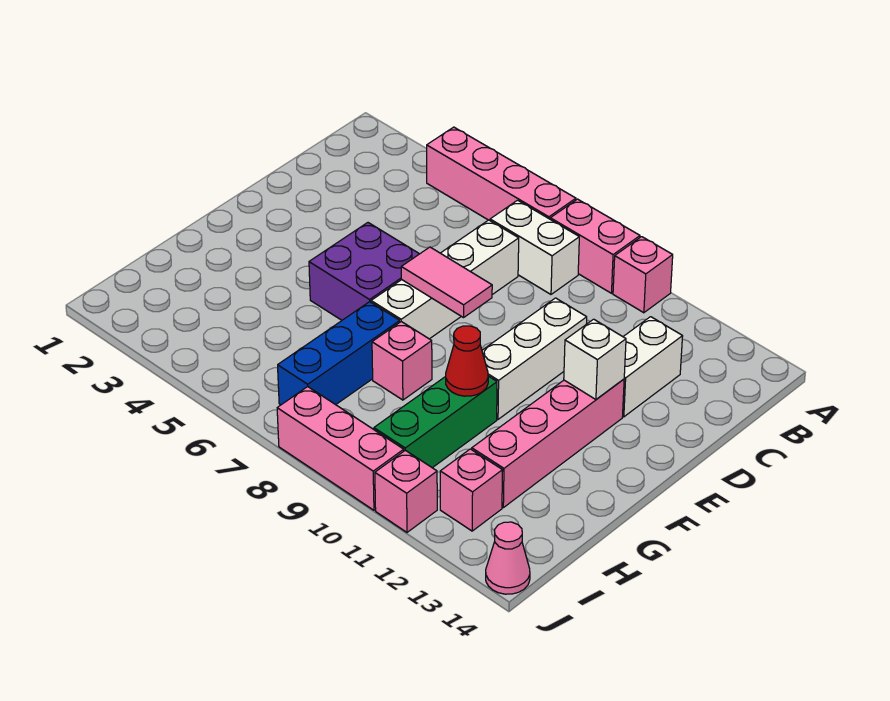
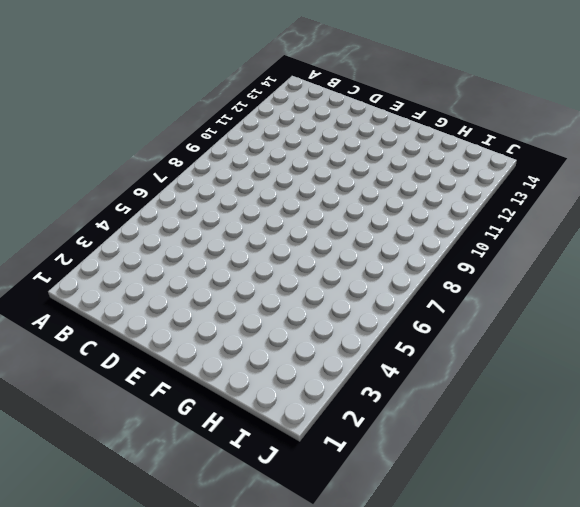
none -> pink brick A4:A7 level 1
none -> pink brick A8:A9 level 1
none -> pink brick A10 level 1

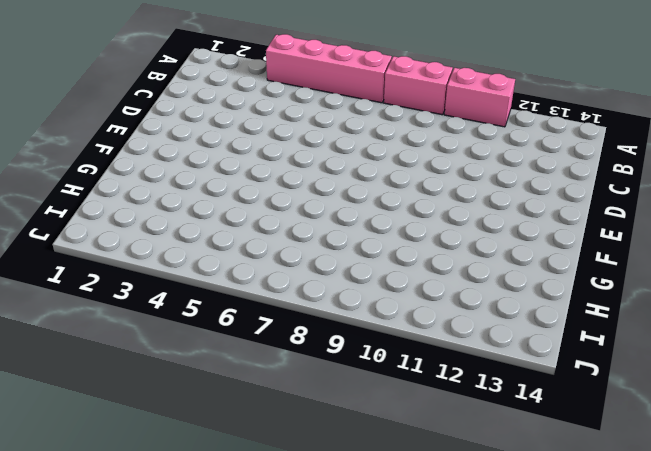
pink brick A10:A11 level 1 -> pink brick A10 level 1
none -> white brick B7:B8 level 1
none -> white brick C7:F7 level 1
none -> white brick C12:D12 level 1

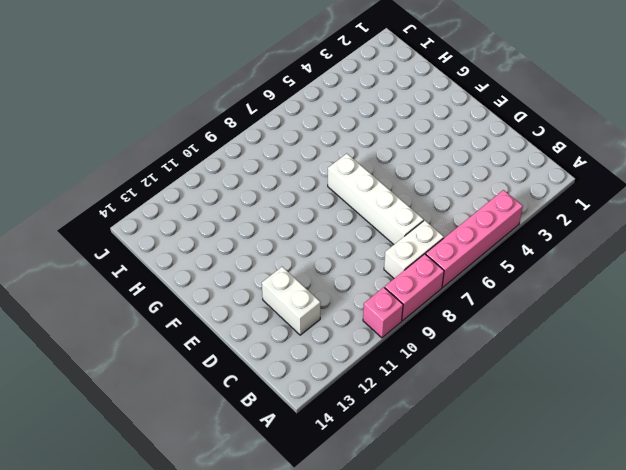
none -> white brick D10:F10 level 1
none -> purple brick E5:F6 level 1
none -> pink brick E12:H12 level 1

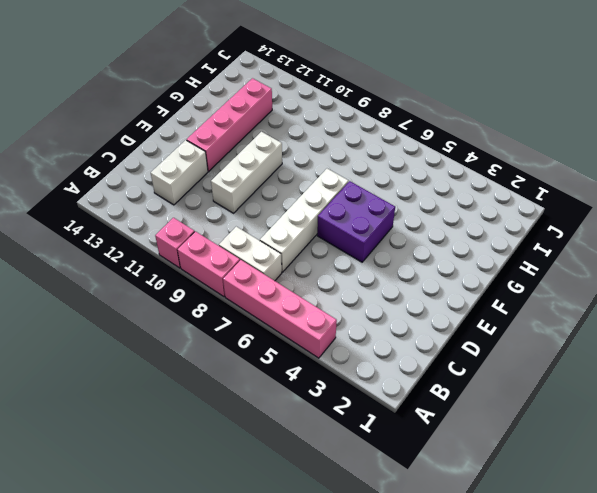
none -> blue brick G7:I7 level 1
none -> pink brick G8 level 1
none -> green brick G10:I10 level 1

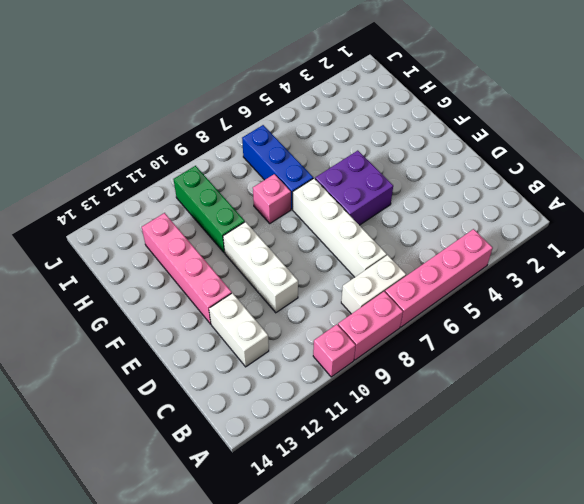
none -> pink brick I12 level 1
none -> pink brick J8:J10 level 1
none -> pink brick J11 level 1

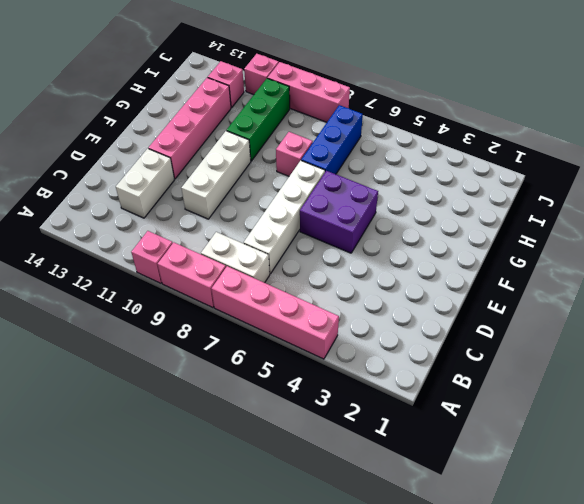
none -> pink cone J14 level 1
none -> pink tile E7:E8 level 2
none -> white brick E12 level 2

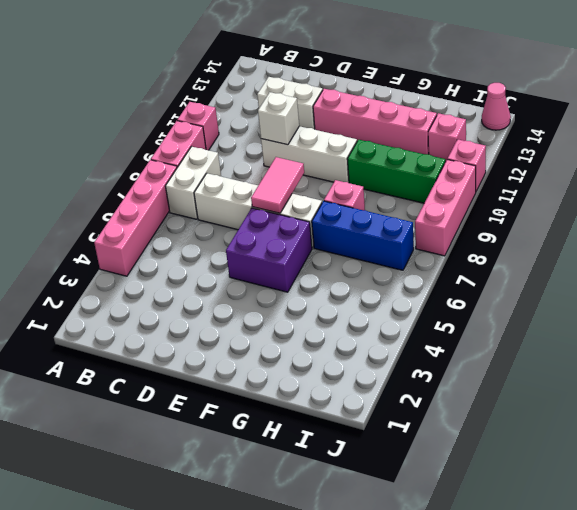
white brick D10 level 2 -> white brick E12 level 2
none -> red cone G10 level 2

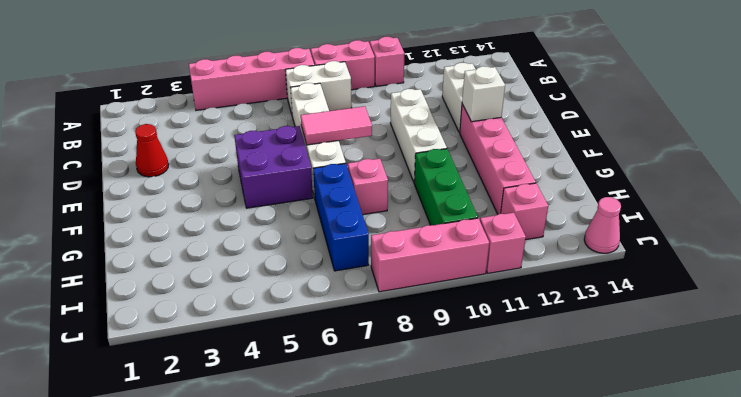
red cone D2 level 1 -> red cone G10 level 2

